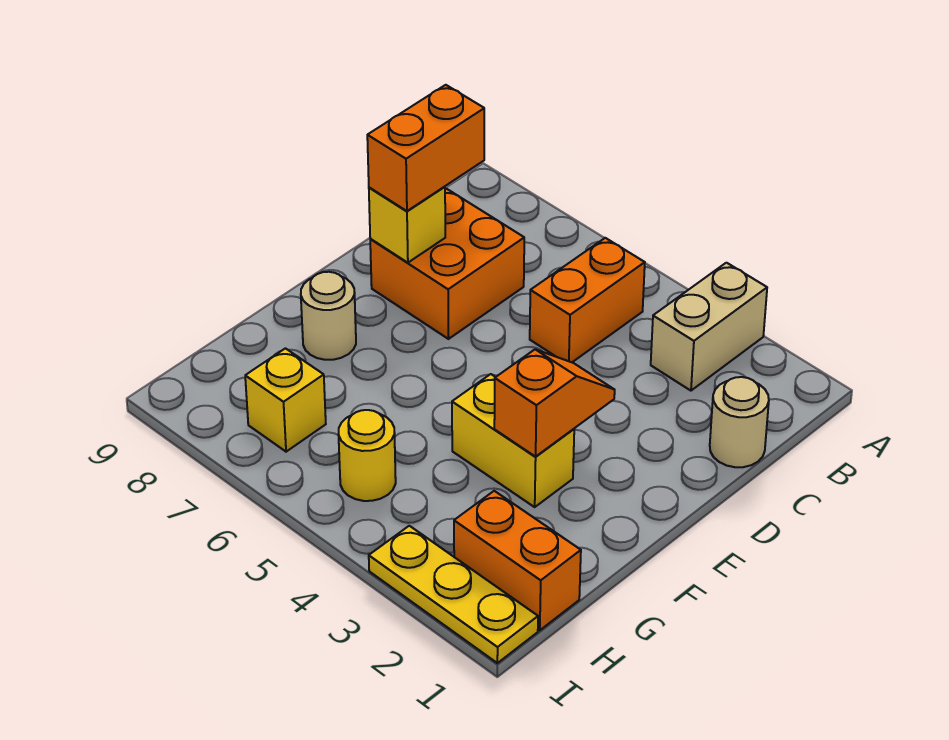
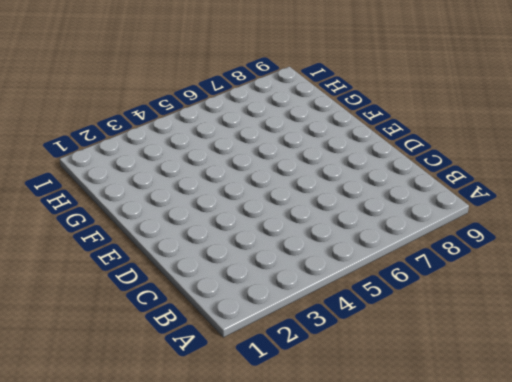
none -> tan brick A3:B3 level 1
none -> orange brick B5:C5 level 1
none -> tan round brick C1 level 1

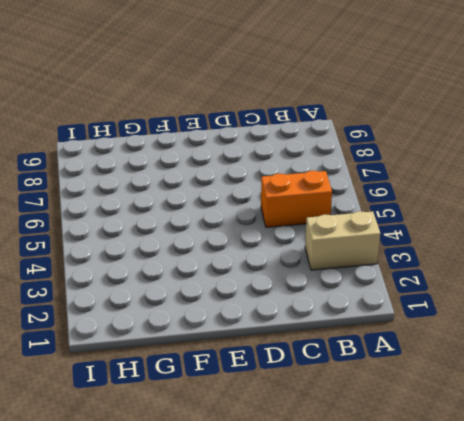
none -> tan round brick C1 level 1
none -> orange brick C7:D8 level 1
none -> yellow brick F3:F4 level 1

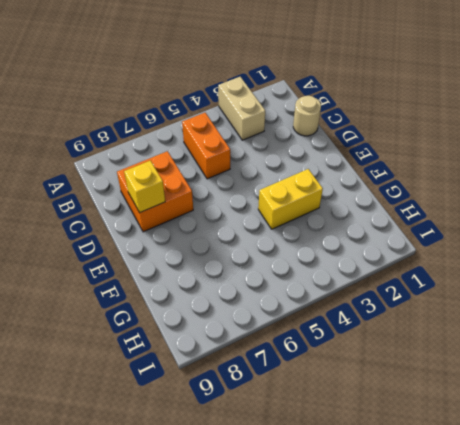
none -> tan round brick F8 level 1
none -> orange brick H1:H2 level 1
none -> yellow round brick H5 level 1

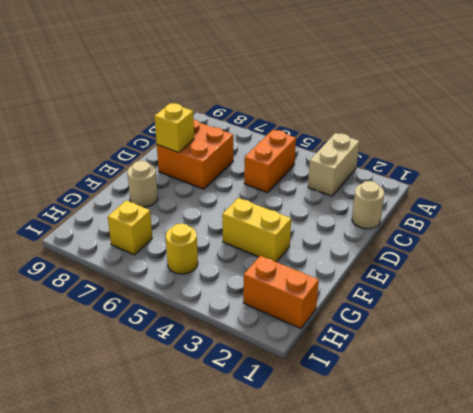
none -> yellow plate I1:I3 level 1
none -> orange slope E3:F3 level 2 top F
none -> orange brick C8:D8 level 3

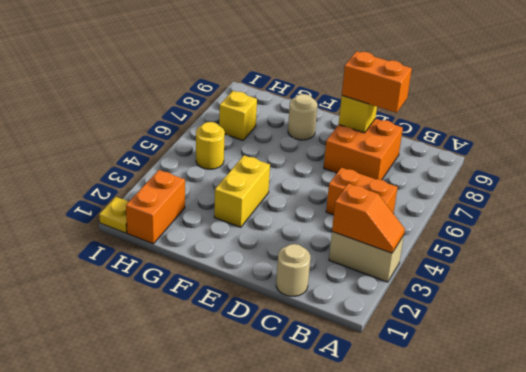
orange slope A3:B3 level 2 top B -> orange slope E3:F3 level 2 top F
yellow plate I1 level 1 -> yellow plate I1:I3 level 1

